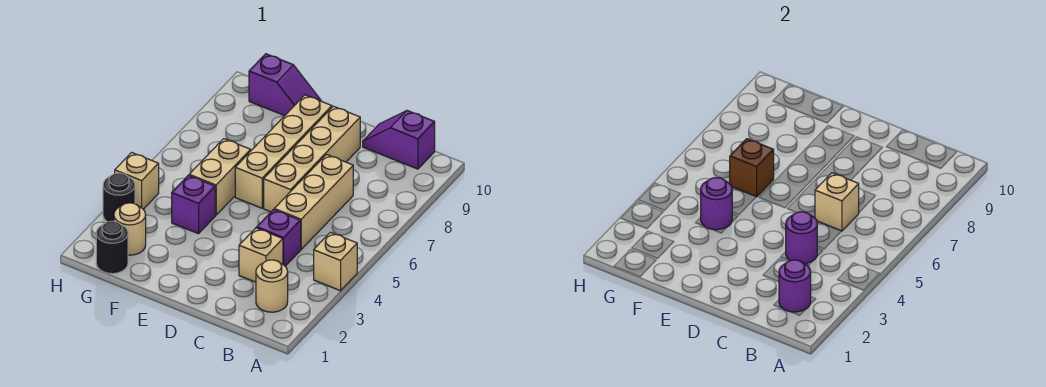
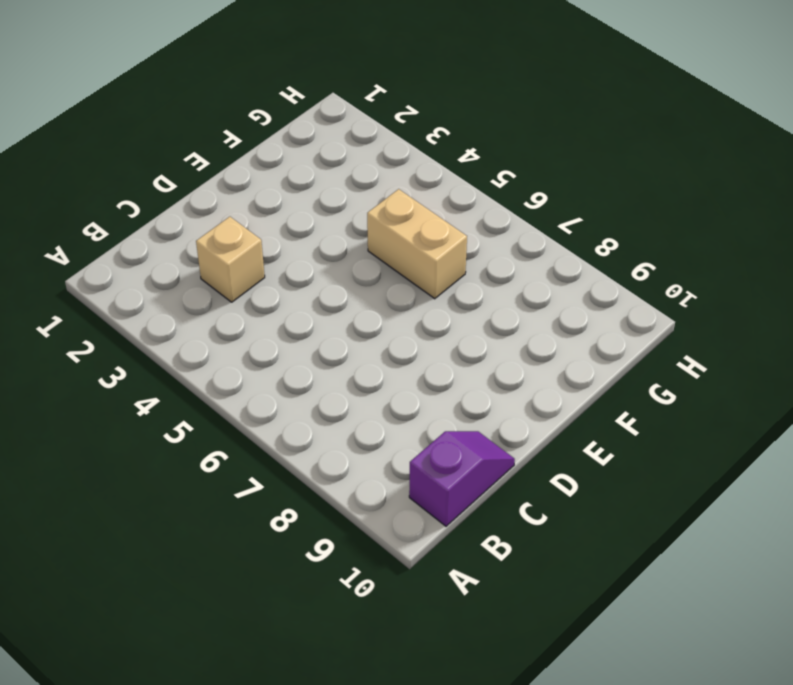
none -> tan brick A4 level 1
none -> tan round brick B2 level 1
none -> purple brick C4 level 1

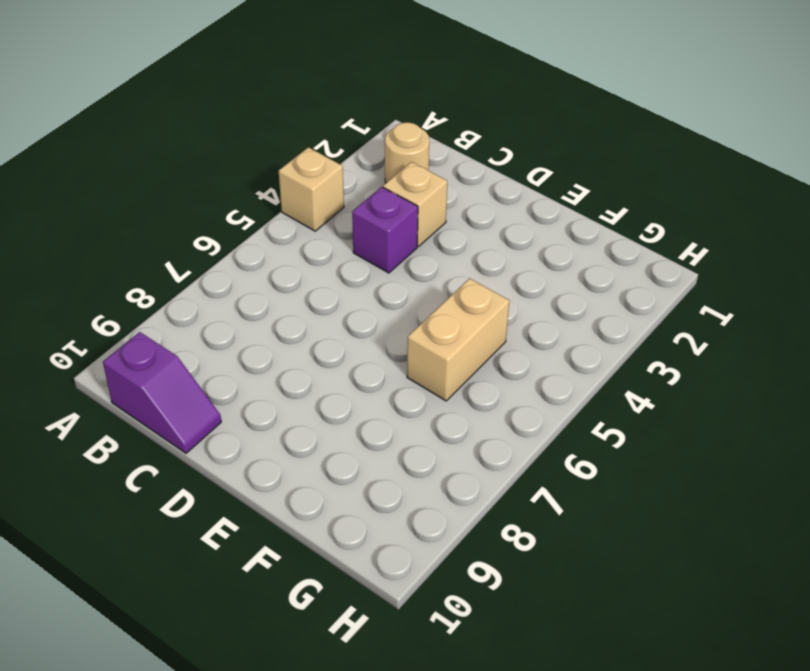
none -> tan brick C5:C7 level 1
none -> tan brick D6:D9 level 1
none -> tan brick E6:E9 level 1

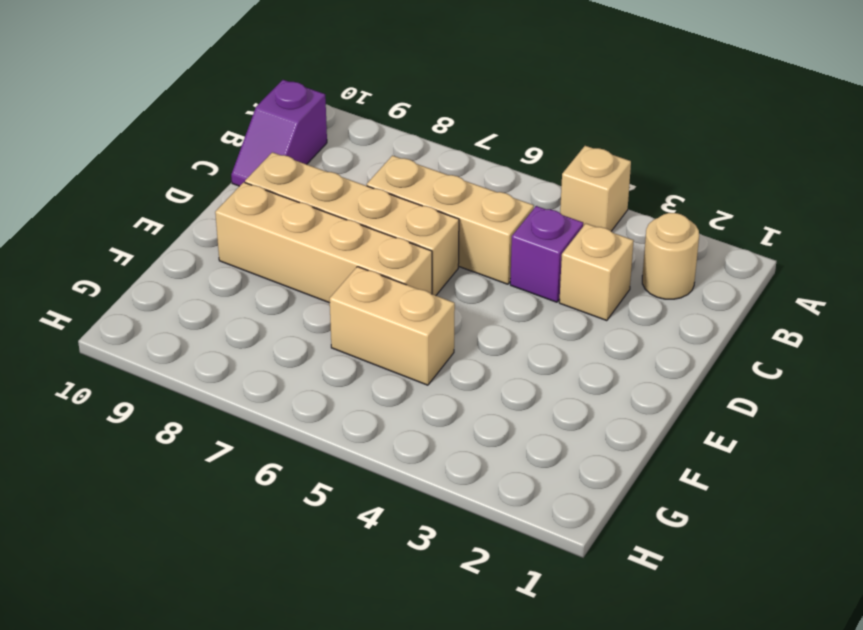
none -> purple brick F4 level 1
none -> purple slope F10:G10 level 1 top G
none -> black round brick G1 level 1

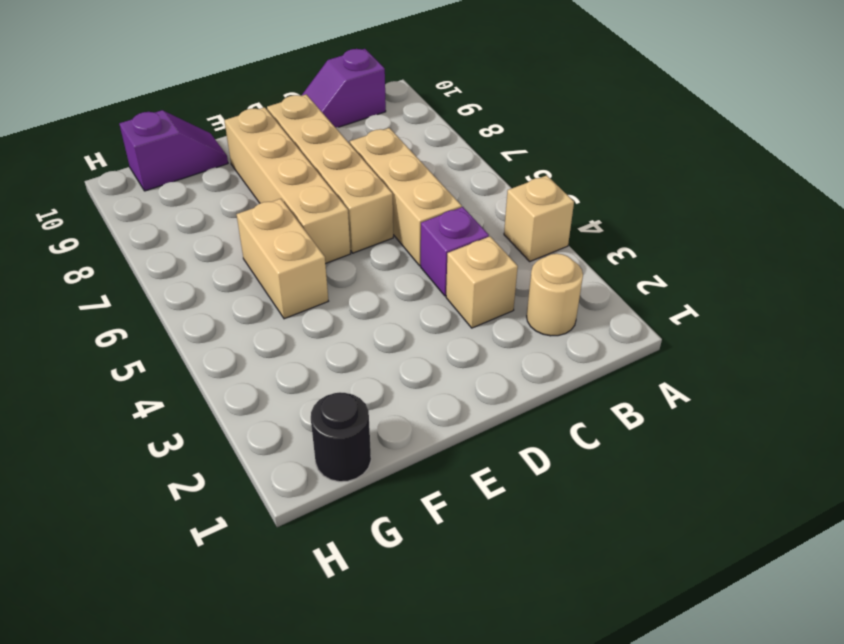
none -> purple brick F4 level 1
none -> tan round brick G2 level 1
none -> black round brick H3 level 1

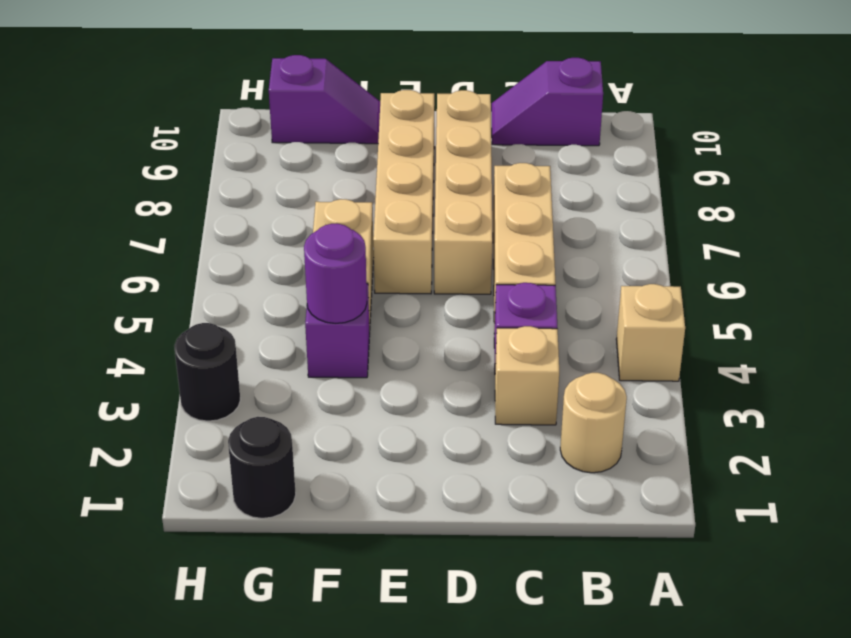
none -> tan round brick G2 level 1
none -> tan brick H4 level 1
none -> purple round brick B2 level 2

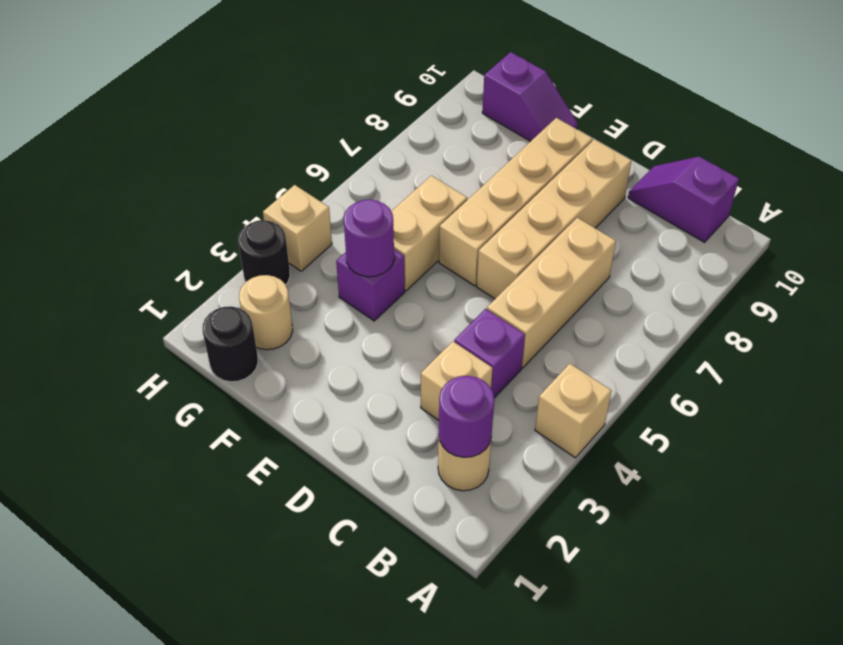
none -> purple round brick C4 level 2
none -> tan brick C6 level 2
none -> brown brick F6 level 2

